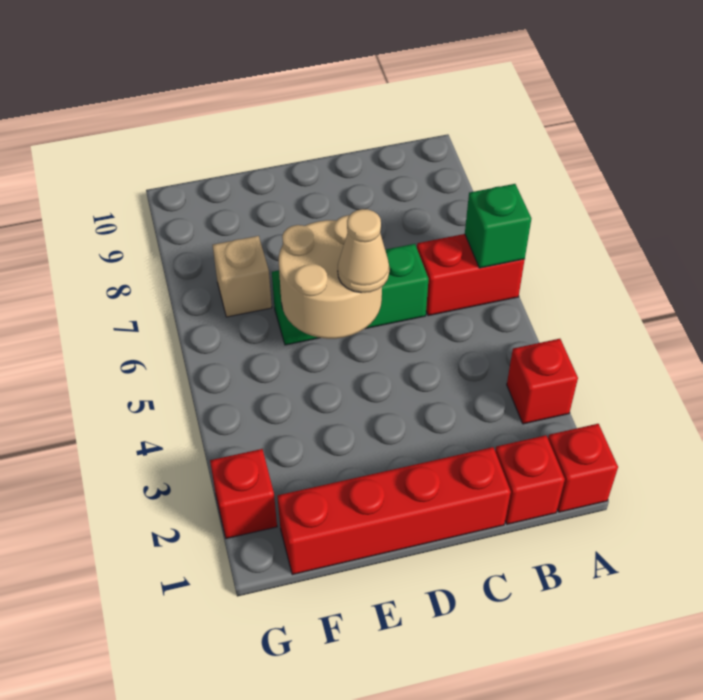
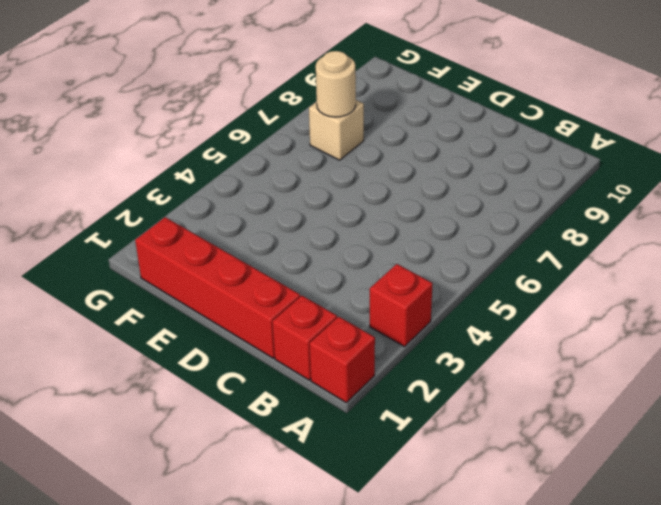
tan round brick F7 level 2 -> none
none -> red brick A6:B6 level 1
none -> green brick C6:E6 level 1

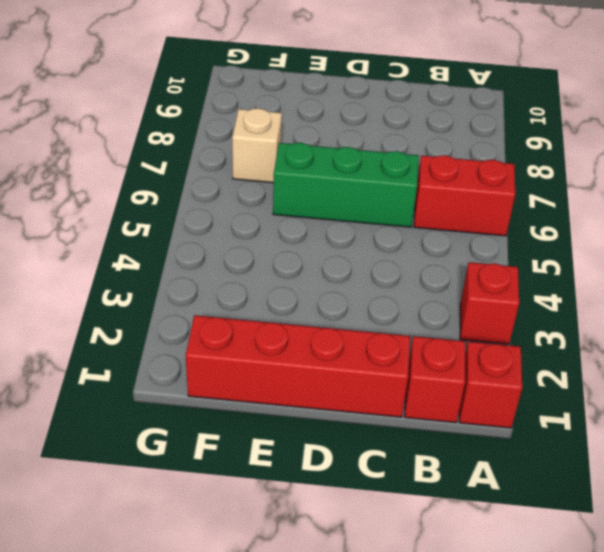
none -> red brick G2 level 1
none -> green brick A6 level 2

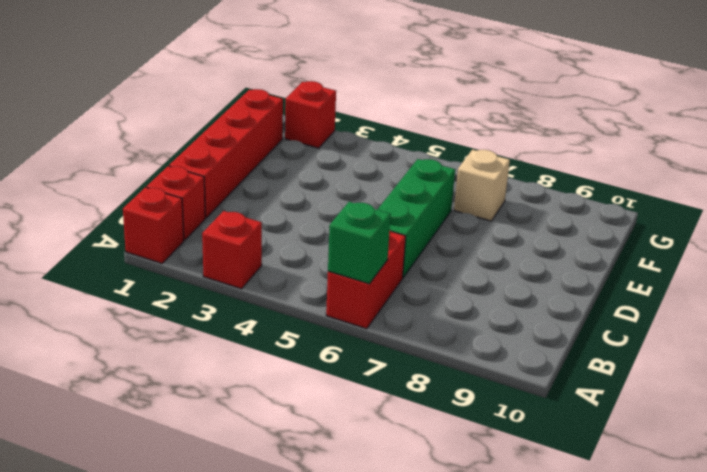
none -> tan round brick D5:E6 level 2
none -> tan cone D5 level 3

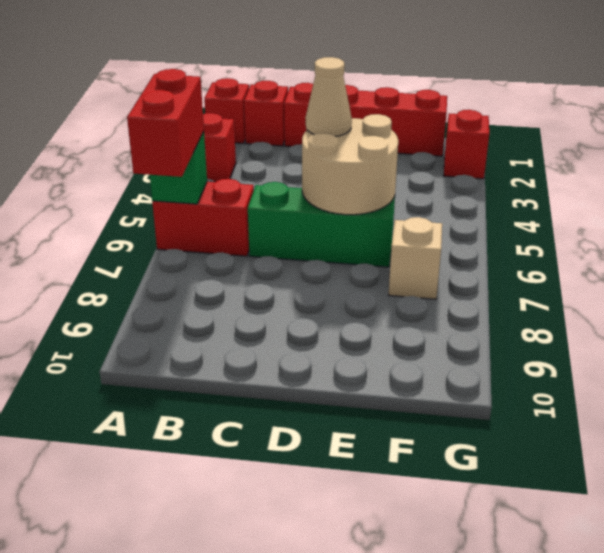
red brick A6:A7 level 3 -> none

